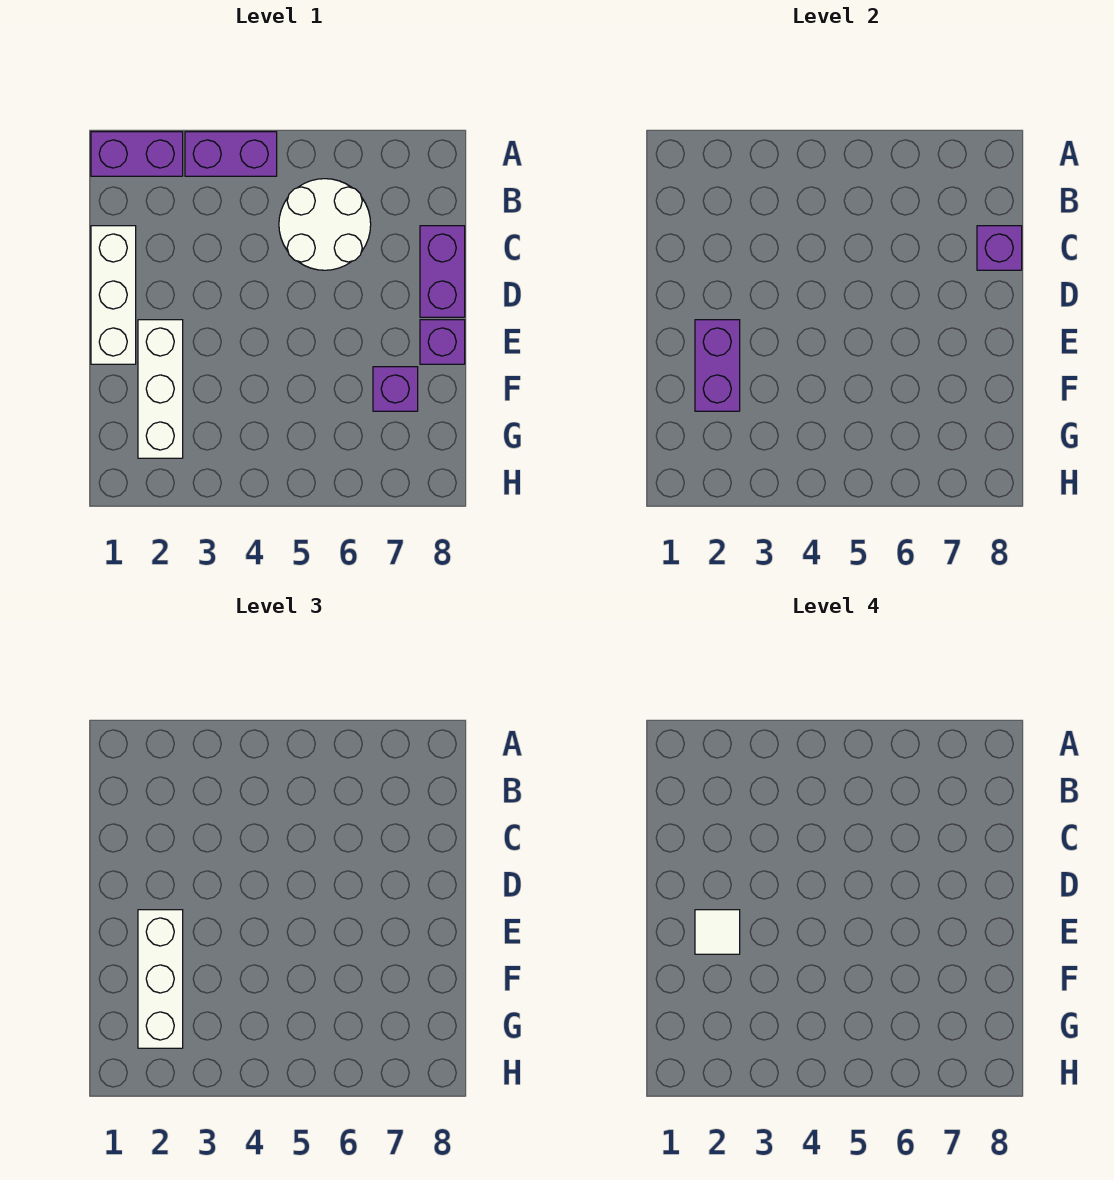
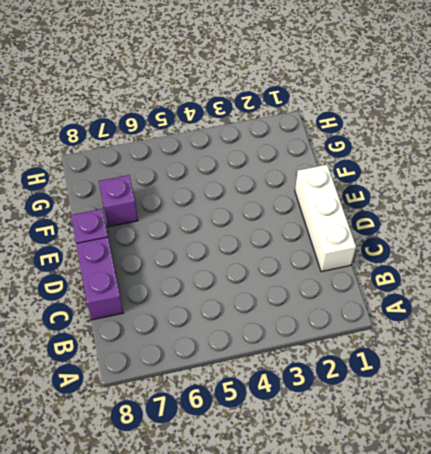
none -> purple brick A1:A2 level 1
none -> purple brick A3:A4 level 1
none -> white round brick B5:C6 level 1

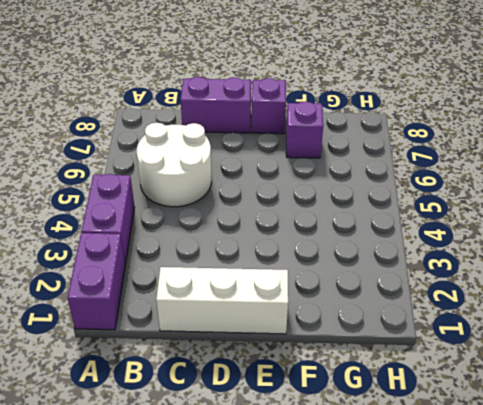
none -> white brick E2:G2 level 1
none -> purple brick C8 level 2
none -> purple brick E2:F2 level 2

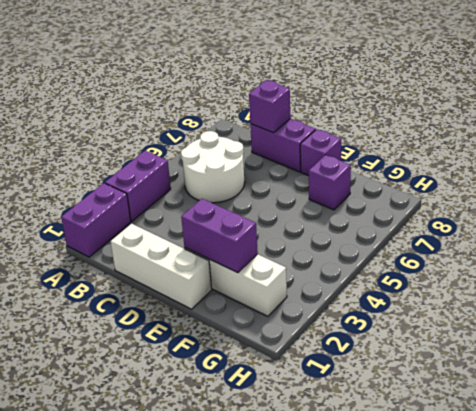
none -> white brick E2:G2 level 3
none -> white tile E2 level 4

